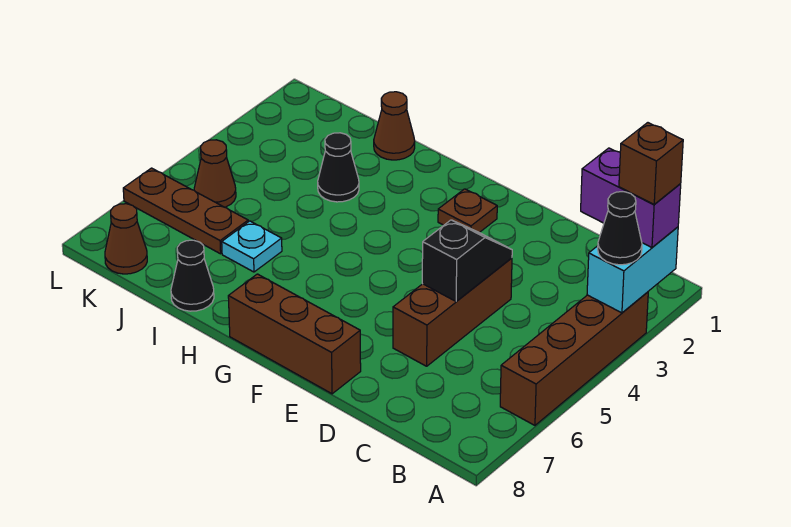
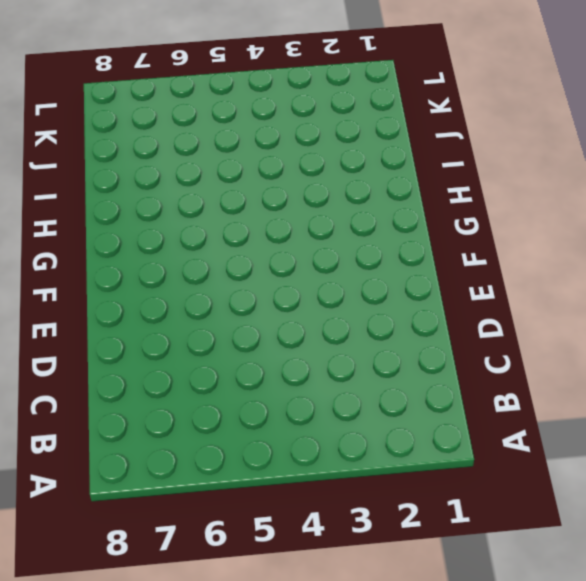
none -> brown brick A3:A6 level 1
none -> brown brick D4:D6 level 1
none -> brown brick E8:G8 level 1

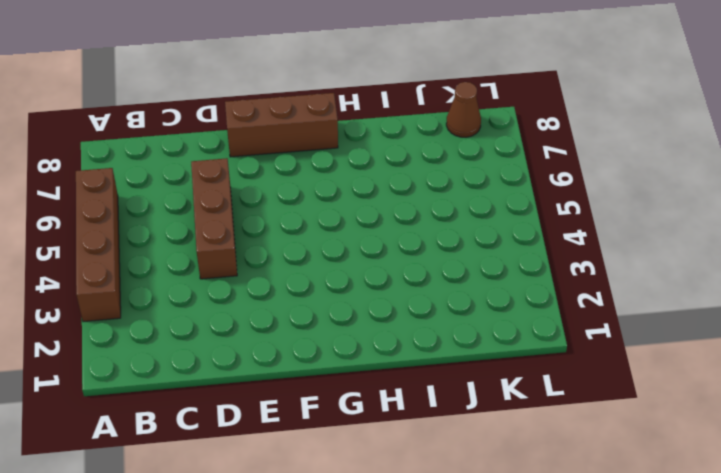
none -> brown plate F2 level 1
none -> brown cone I1 level 1
none -> black cone I3 level 1

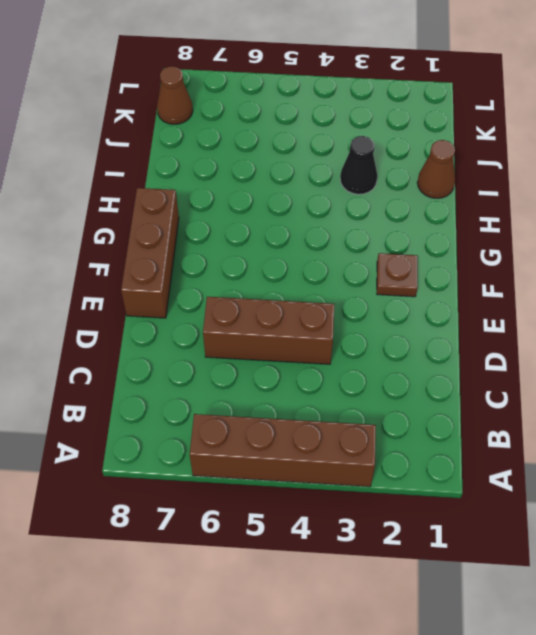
none -> cyan plate I6 level 1
none -> black cone I8 level 1
none -> brown plate J6:L6 level 1

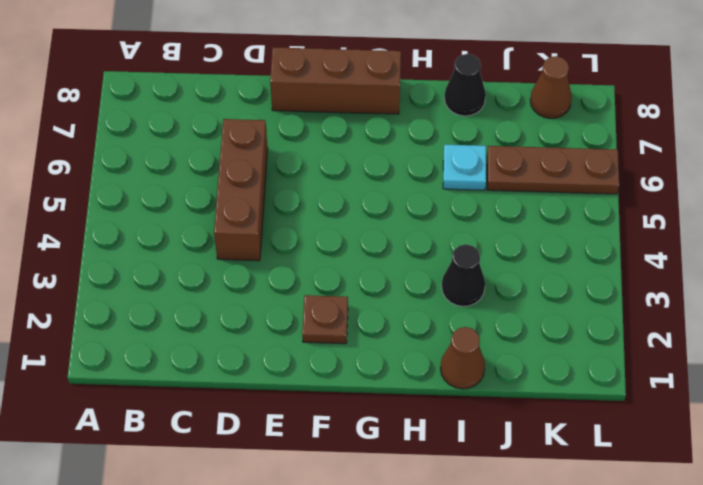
none -> brown brick A3:A6 level 1
none -> brown cone K5 level 1
none -> cyan brick A2:A3 level 2

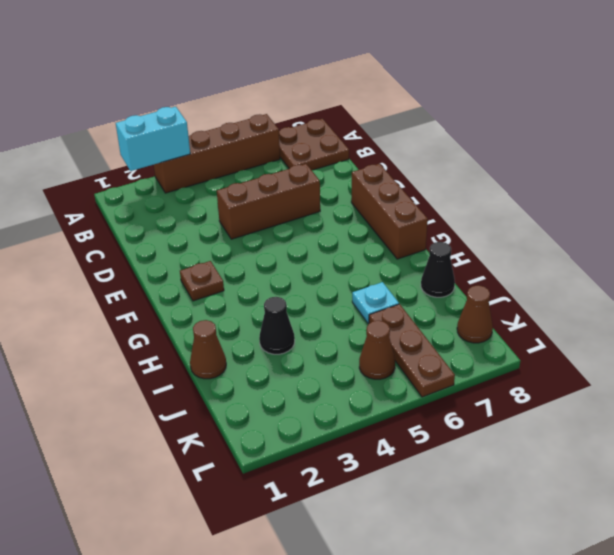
brown plate A7:B8 level 1 -> none
none -> black slope D4:D5 level 2 top 5
none -> purple brick A2:B2 level 3
none -> black cone A3 level 3

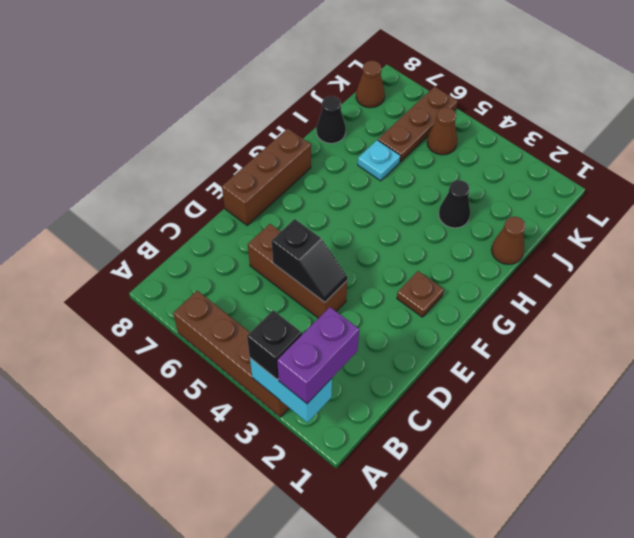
black brick A3 level 3 -> black cone A3 level 3
none -> brown brick A2 level 4

